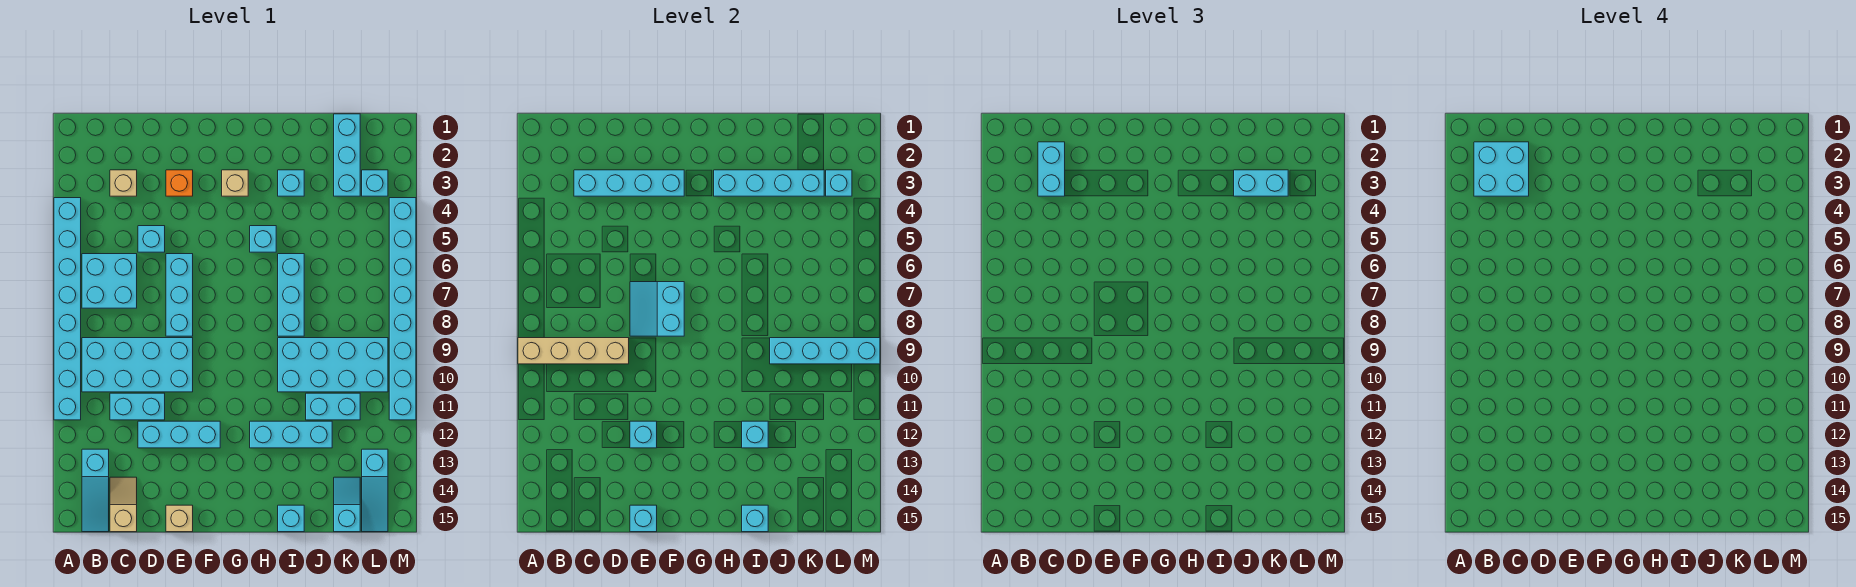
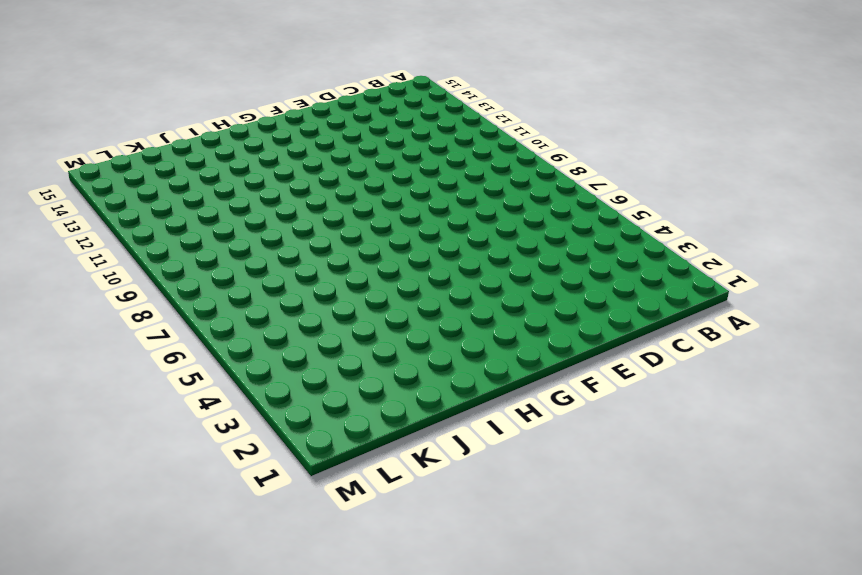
none -> cyan brick A4:A11 level 1
none -> cyan brick B6:C7 level 1
none -> cyan brick B9:E10 level 1
none -> cyan slope B13:B15 level 1 top 13

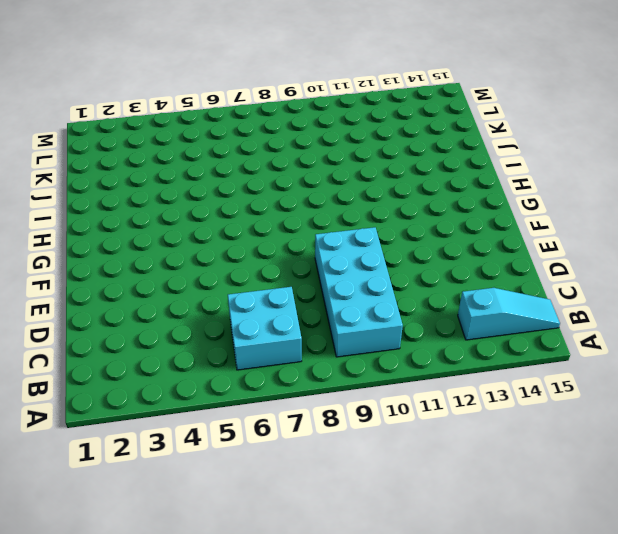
none -> cyan brick A4:A11 level 1
none -> tan brick C3 level 1
none -> cyan brick C11:D11 level 1
none -> tan slope C14:C15 level 1 top 15

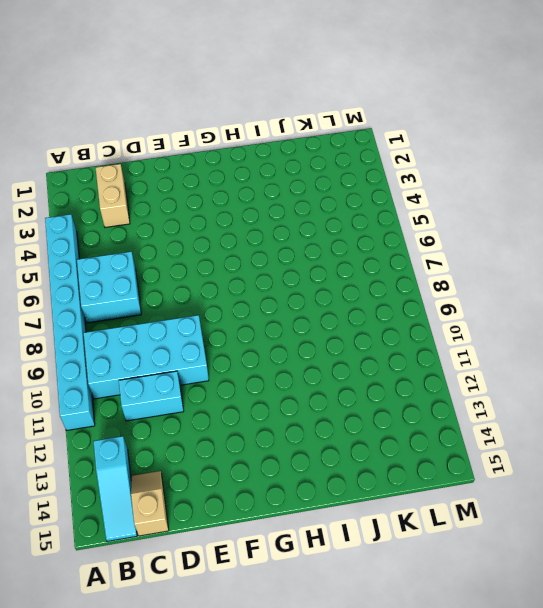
tan brick C2:C3 level 1 -> tan brick C3 level 1
none -> cyan brick D5 level 1
none -> cyan brick D12:F12 level 1
none -> orange brick E3 level 1
none -> cyan brick E6:E8 level 1

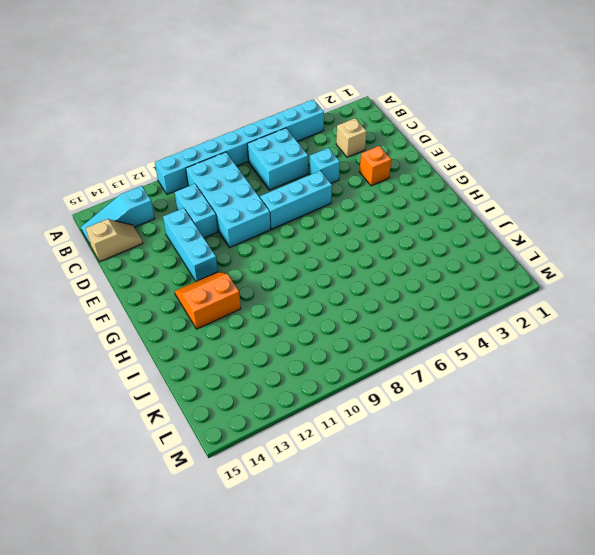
orange slope G12:H13 level 1 top H -> cyan brick H12:J12 level 1
none -> tan brick E15 level 1
none -> tan brick G3 level 1
none -> cyan brick H5 level 1
none -> cyan brick I3 level 1

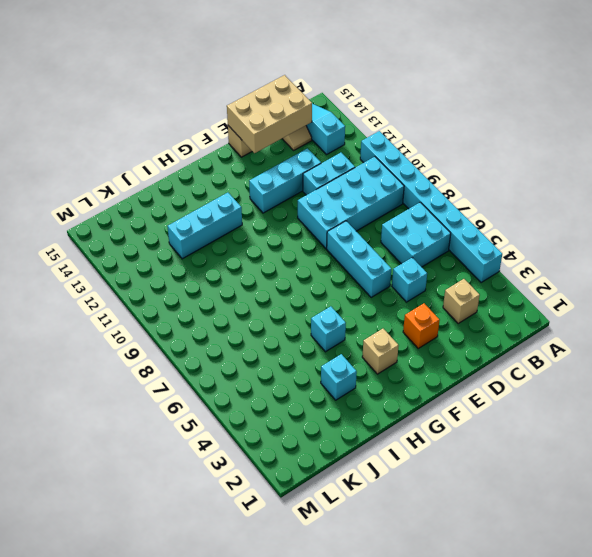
tan brick C14:E15 level 2 -> cyan brick E15 level 2
none -> cyan brick I6:I8 level 1
none -> cyan brick I9:L10 level 1
none -> cyan brick I15 level 1
none -> cyan brick J11:K11 level 1

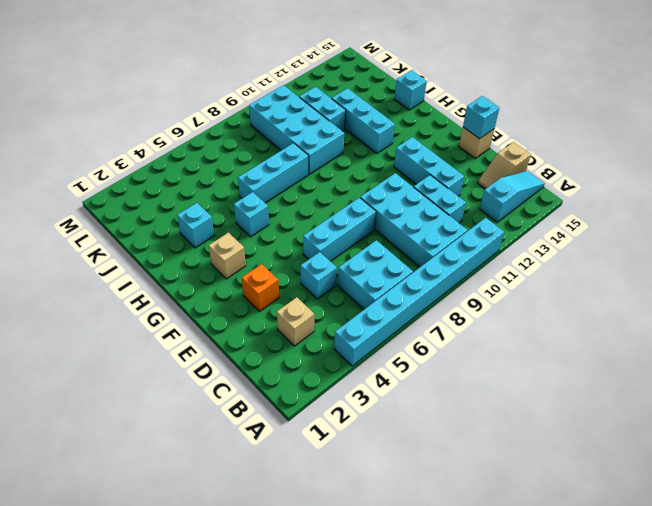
none -> cyan brick K1:K3 level 1
none -> cyan slope K14:K15 level 1 top 15
none -> cyan brick L3 level 1
none -> cyan slope L13:L15 level 1 top 13

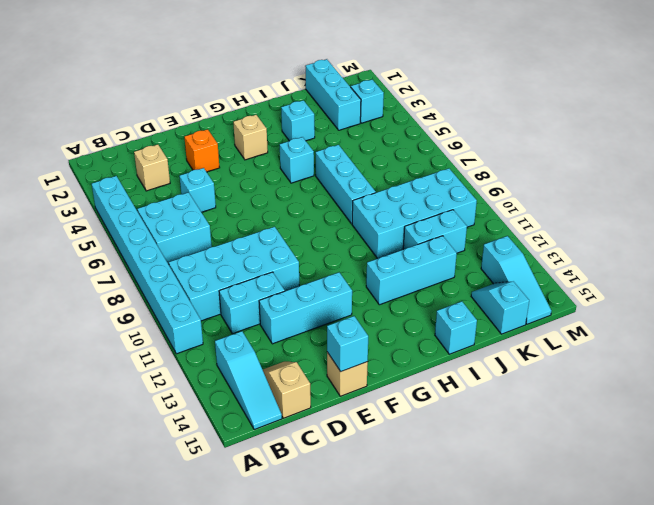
none -> cyan brick E6:E8 level 1
none -> cyan brick M4:M11 level 1
none -> tan brick A9:D9 level 2
none -> cyan brick C3:F3 level 2

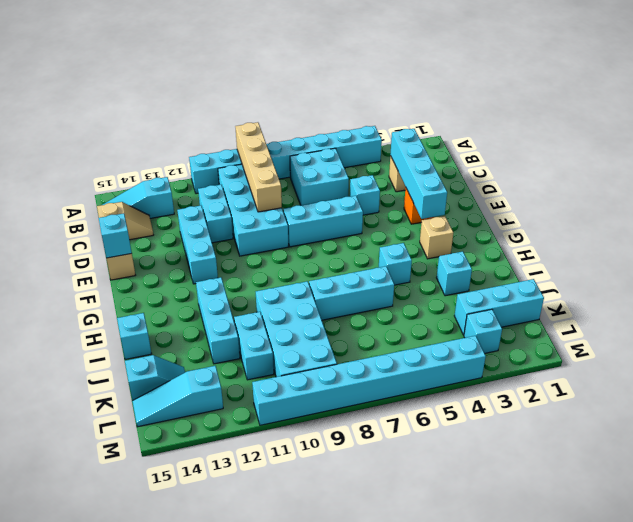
none -> cyan slope E7:F8 level 2 top F
none -> cyan brick E12 level 2
none -> cyan brick H3:K3 level 2
none -> cyan brick I12 level 2

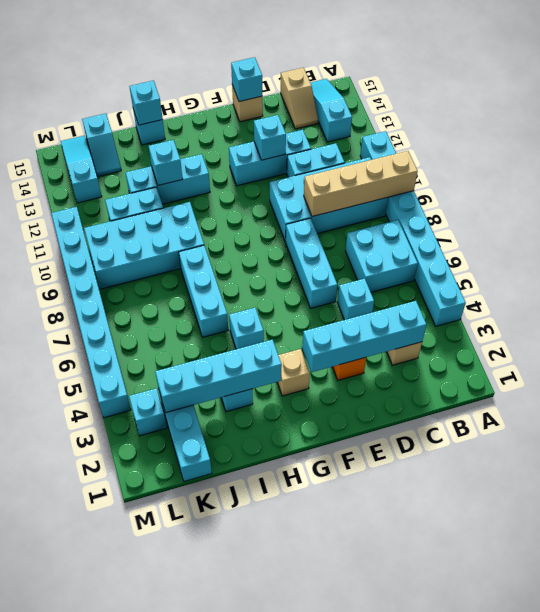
none -> cyan slope E7:F8 level 2 top F
none -> cyan brick J9:M9 level 2
none -> cyan brick L3 level 2
none -> cyan brick C2:C3 level 3

